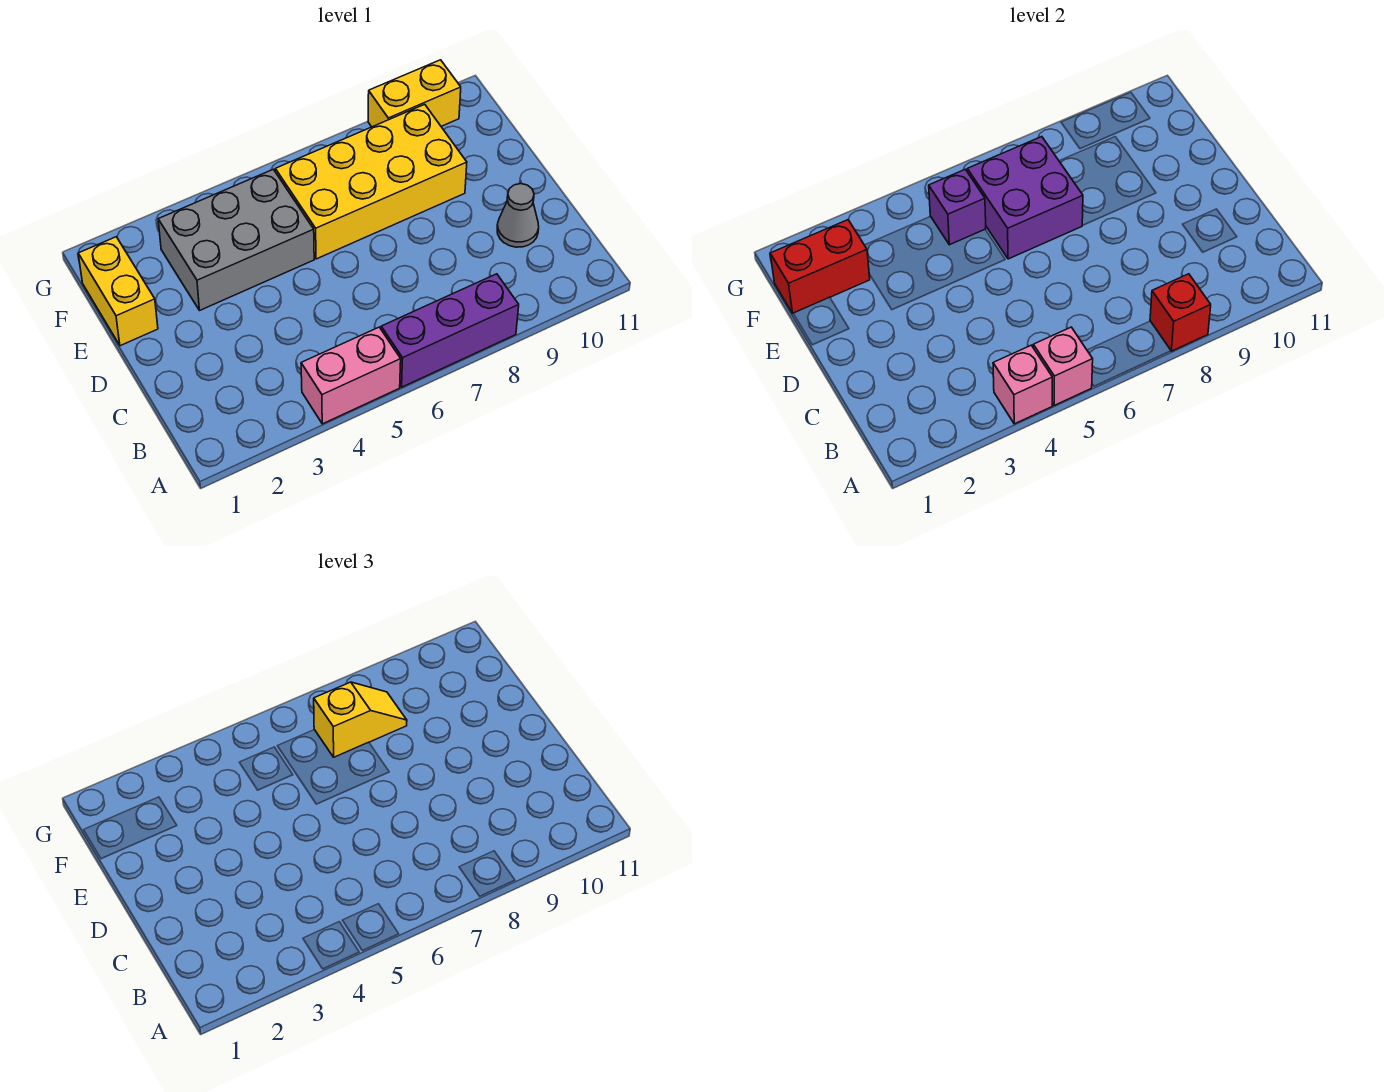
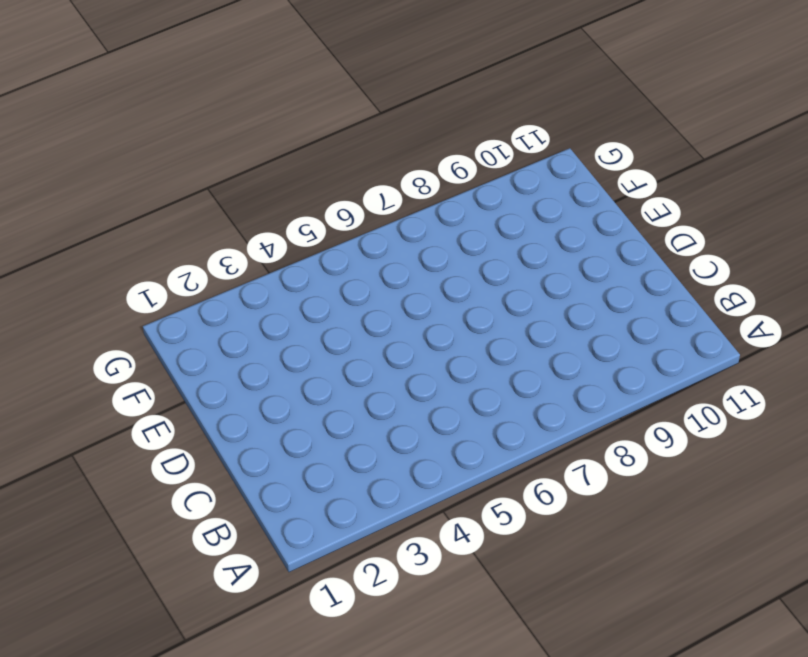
none -> pink brick A4:A5 level 1
none -> purple brick A6:A8 level 1
none -> grey cone C10 level 1

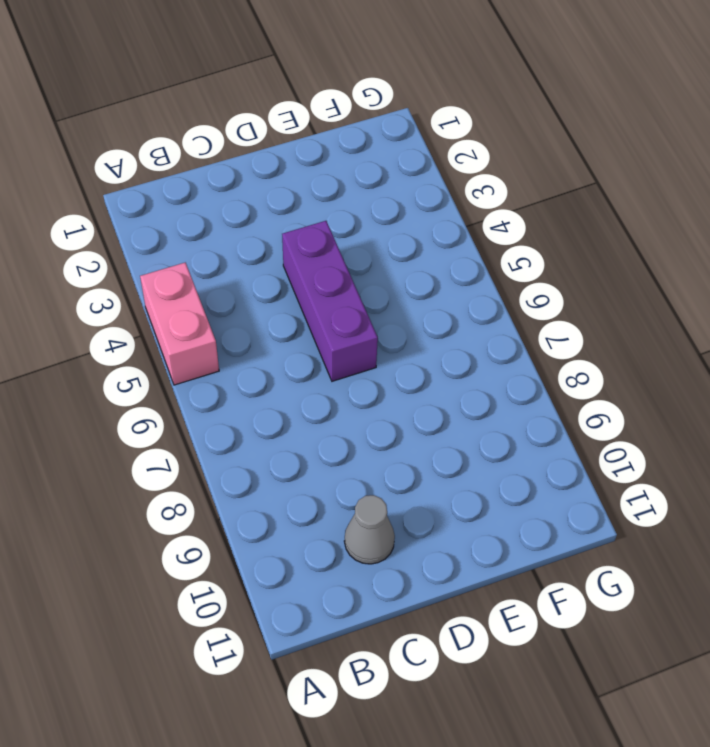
purple brick D4:D6 level 1 -> purple brick A6:A8 level 1
none -> yellow brick E1:F1 level 1
none -> grey brick E3:F5 level 1
none -> yellow brick E6:F9 level 1

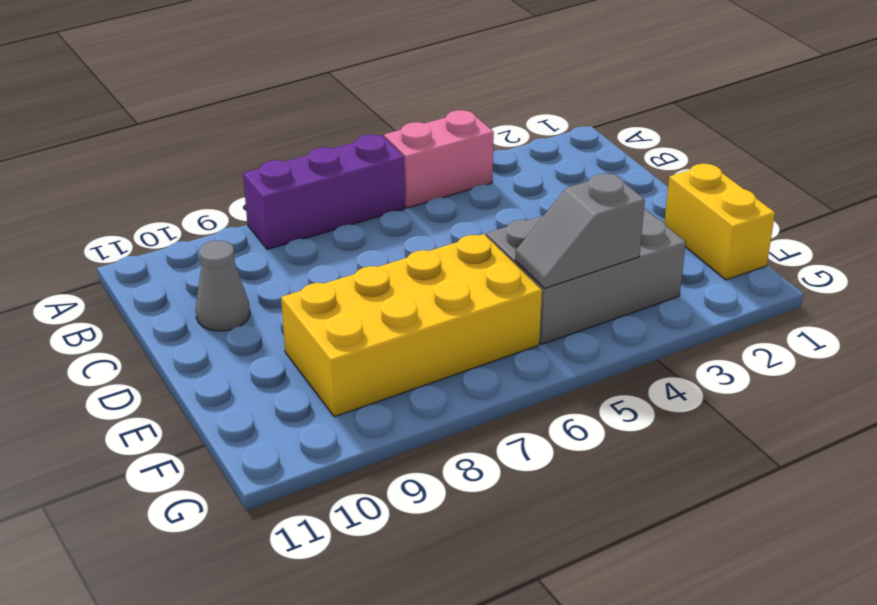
grey slope F4:F5 level 2 top 4 -> purple brick F5 level 2
none -> yellow brick G9:G10 level 1
none -> pink brick A4 level 2
none -> pink brick A5 level 2

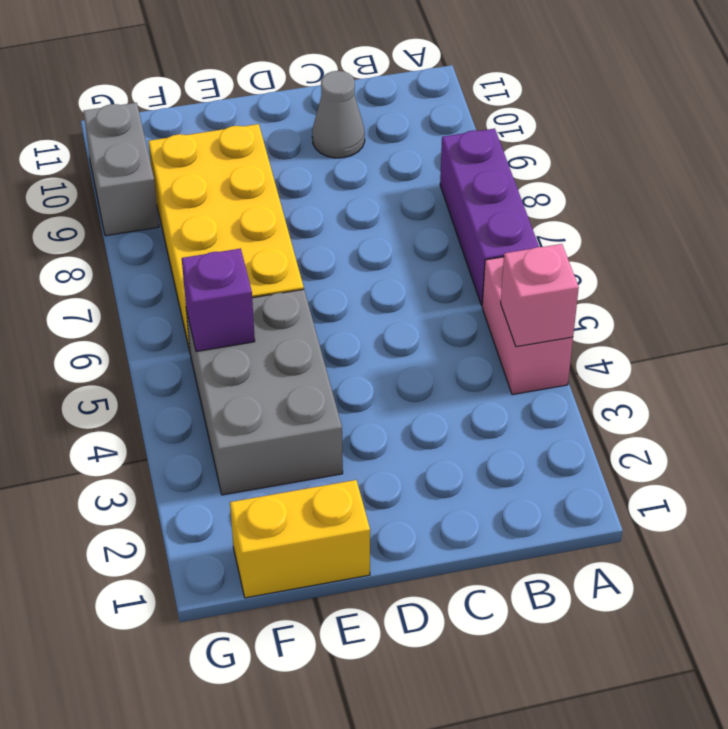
grey brick G9:G10 level 1 -> yellow brick G9:G10 level 1
none -> pink brick A5 level 2
none -> red brick A8 level 2
none -> purple brick E6:F7 level 2

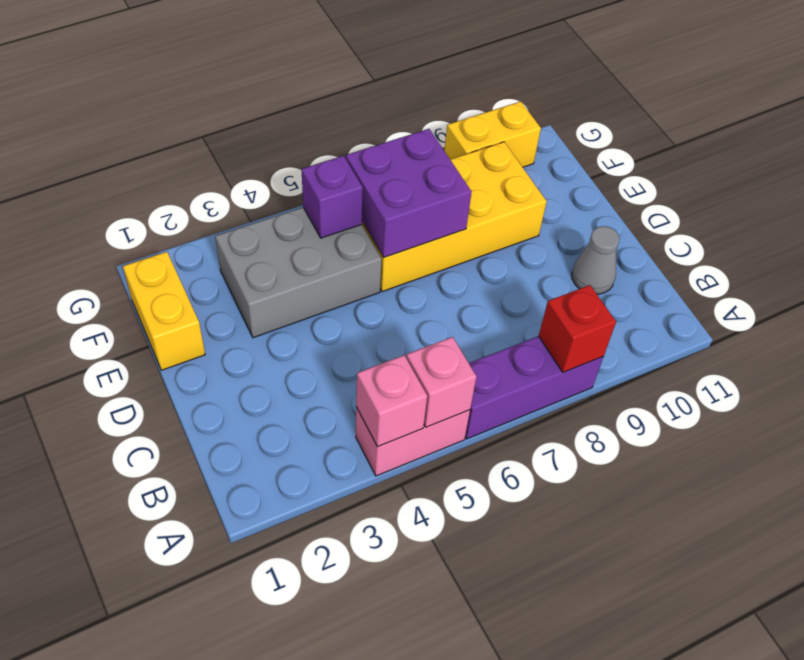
none -> red brick F1:F2 level 2
none -> yellow slope F7:F8 level 3 top 7

